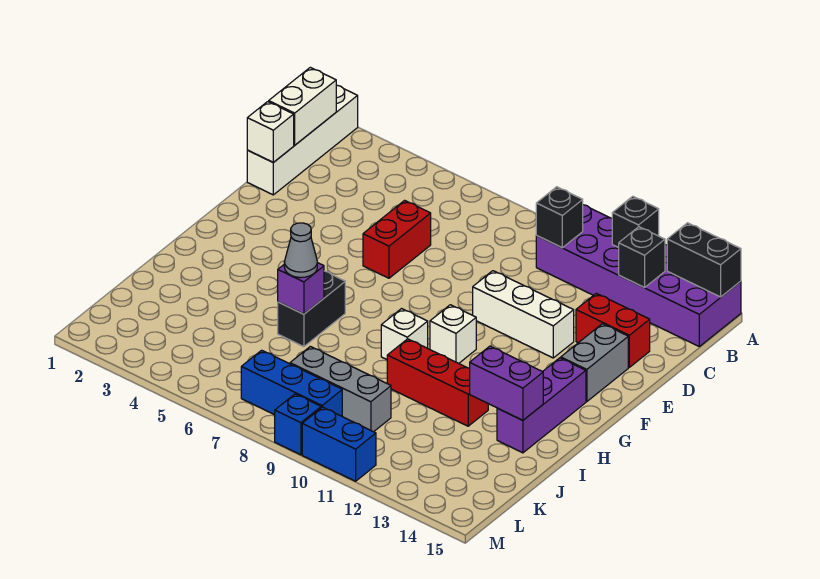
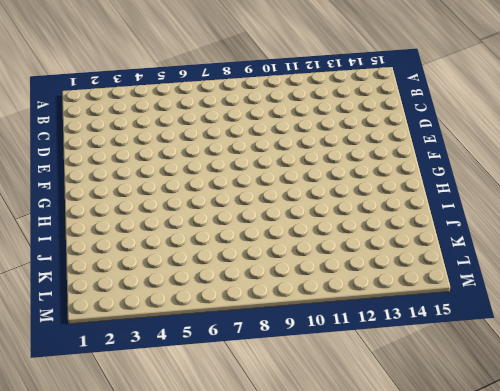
none -> white brick A1:D1 level 1
none -> purple brick A10:B15 level 1
none -> red brick D6:E6 level 1

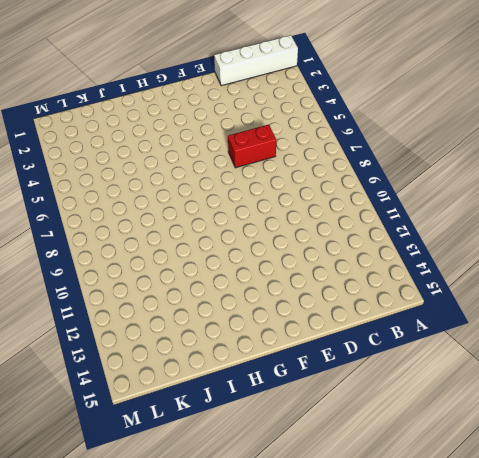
none -> purple brick A10:B15 level 1
none -> red brick D13:D14 level 1
none -> white brick E10:E12 level 1

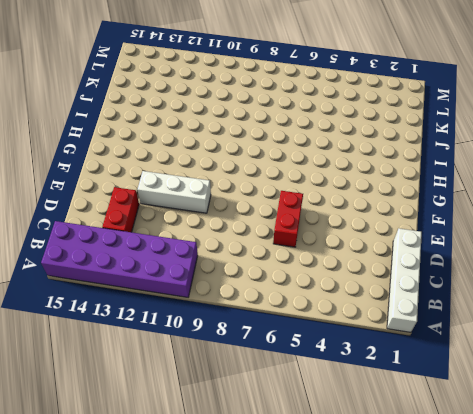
red brick C13:D13 level 1 -> red brick D13:D14 level 1
none -> grey brick E14:F14 level 1
none -> white brick G10 level 1
none -> purple brick G14:I14 level 1

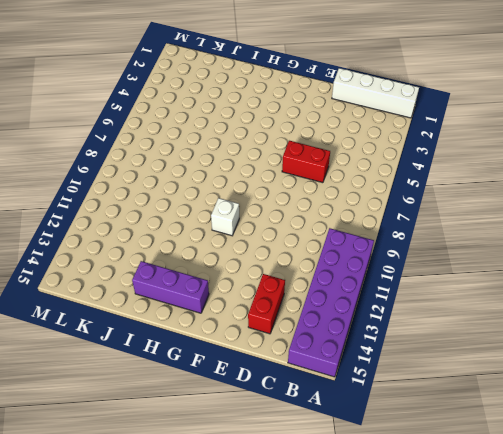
none -> white brick E10:E12 level 1
none -> grey brick E14:F14 level 1
none -> black brick H6:I6 level 1

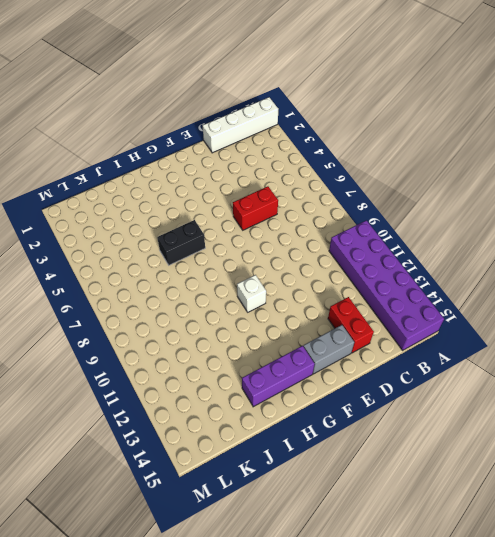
none -> white brick E10:E12 level 1
none -> white brick H9 level 1
none -> red brick I10:I12 level 1

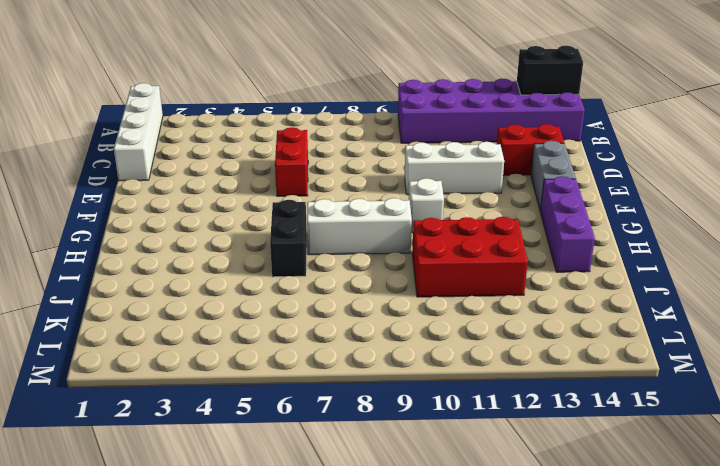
white brick H7:H9 level 1 -> white brick H9 level 1
red brick I10:J12 level 1 -> red brick I10:I12 level 1
none -> grey brick K8:K10 level 1
none -> blue brick L7:L9 level 1
none -> blue brick M9 level 1

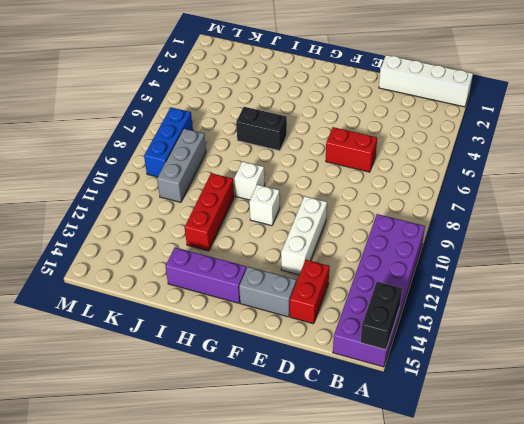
none -> blue brick M9 level 1
none -> blue brick M10:M11 level 1
none -> black brick A12 level 2

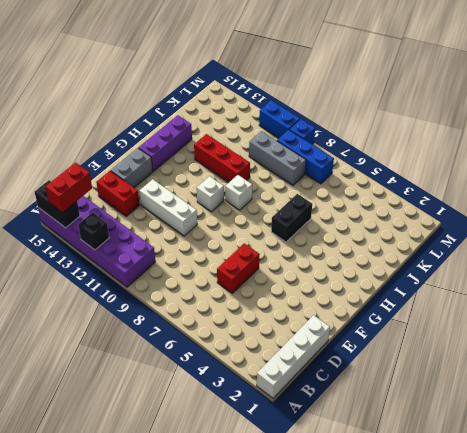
red brick A14:B14 level 3 -> none
none -> white brick B1:C1 level 2
none -> black brick B10 level 2
none -> black brick B13 level 2

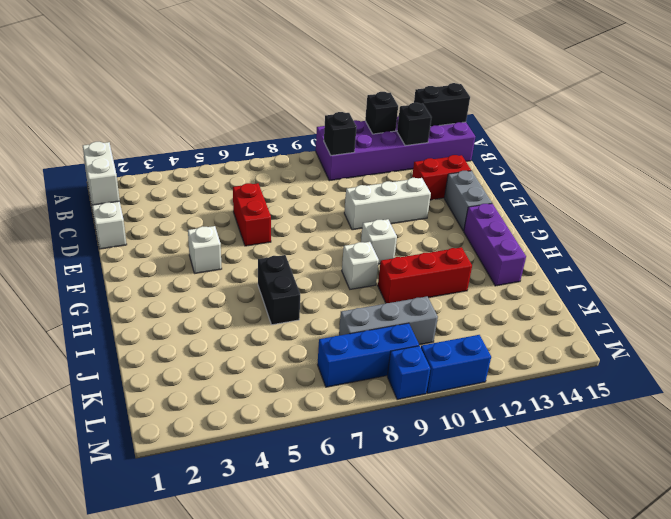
white brick F4 level 1 -> white brick D1 level 2
none -> purple brick I6 level 2
none -> purple brick I13:I14 level 2
none -> grey cone I6 level 3

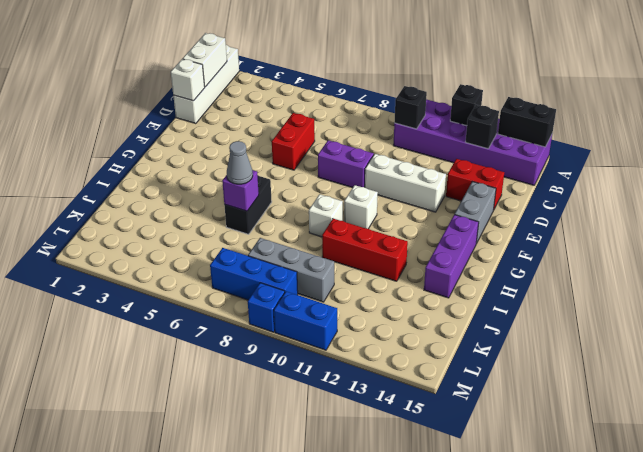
purple brick E8:E9 level 1 -> purple brick I13:I14 level 2

